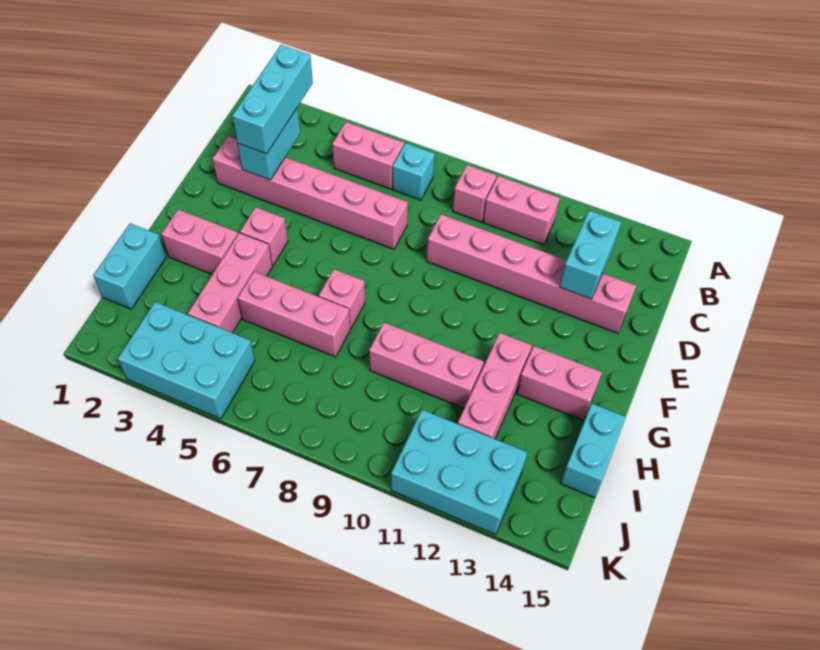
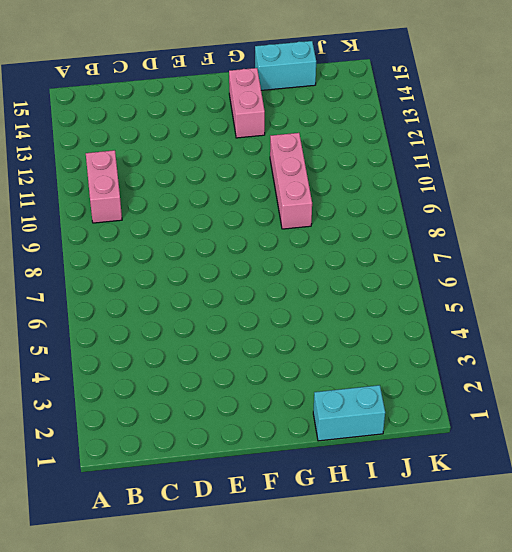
none -> pink brick B5:B6 level 1
none -> cyan brick B7 level 1
none -> pink brick B9 level 1

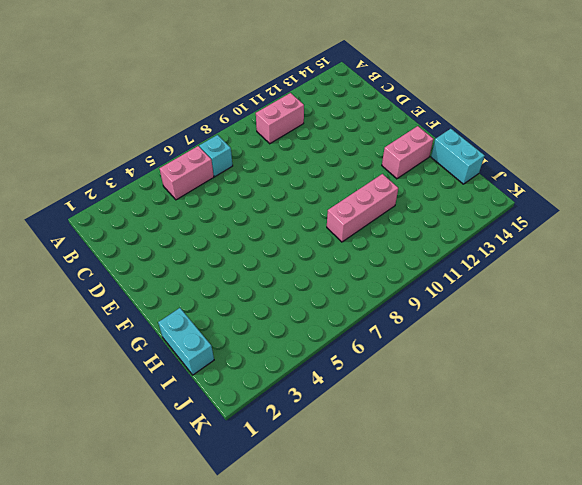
none -> pink brick B9 level 1
none -> pink brick D2:D7 level 1
none -> pink brick D9:D14 level 1

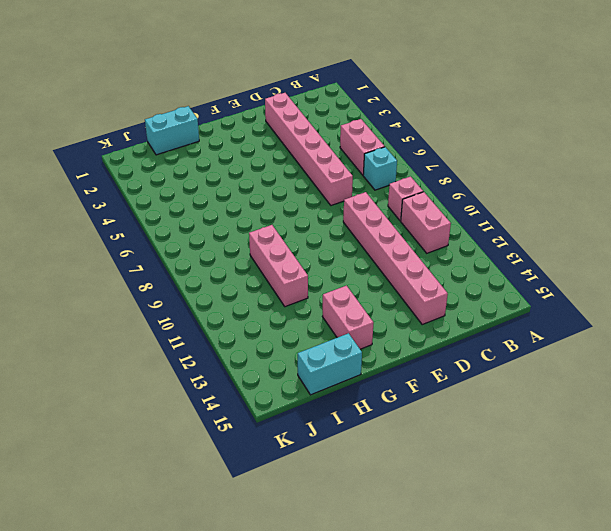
none -> pink brick F4 level 1
none -> pink brick G2:G3 level 1
none -> pink brick G4:I4 level 1

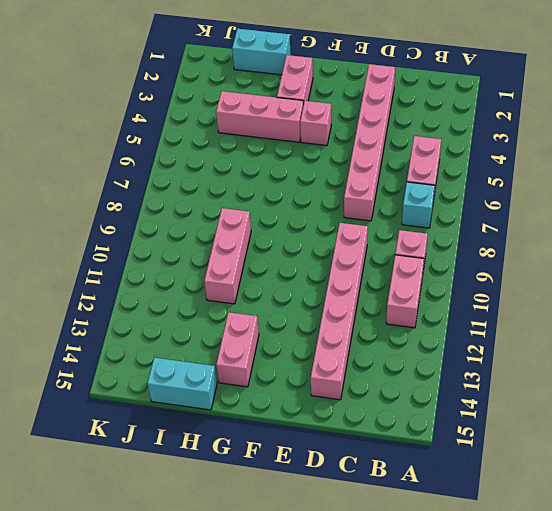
none -> pink brick G7 level 1
none -> pink brick G12:I12 level 1
none -> pink brick H5:H7 level 1

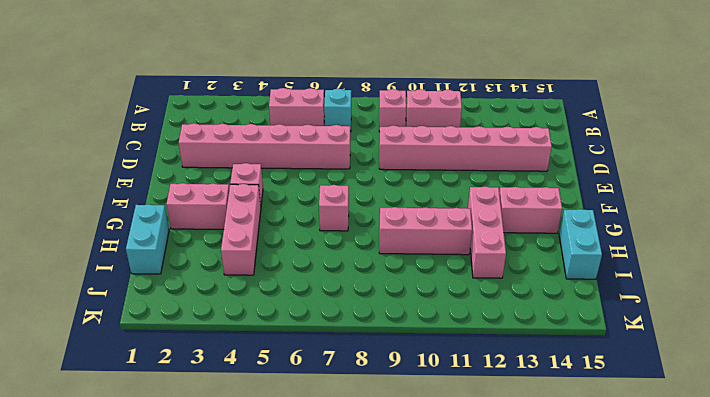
none -> pink brick H5:H7 level 1
none -> cyan brick J3:K5 level 1
none -> cyan brick J11:K13 level 1

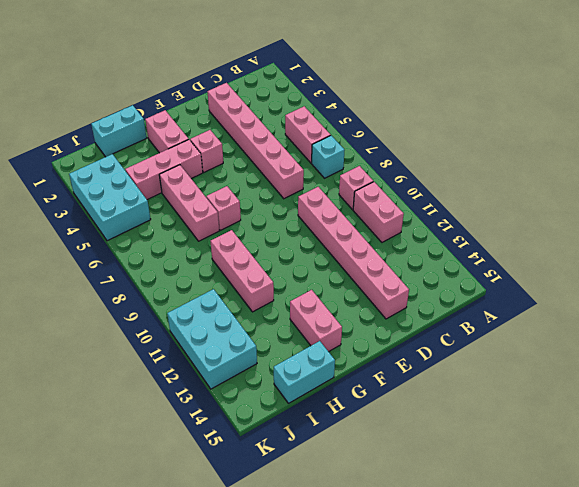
none -> pink brick G12:I12 level 1
none -> cyan brick C3:D3 level 2
none -> cyan brick C13:D13 level 2

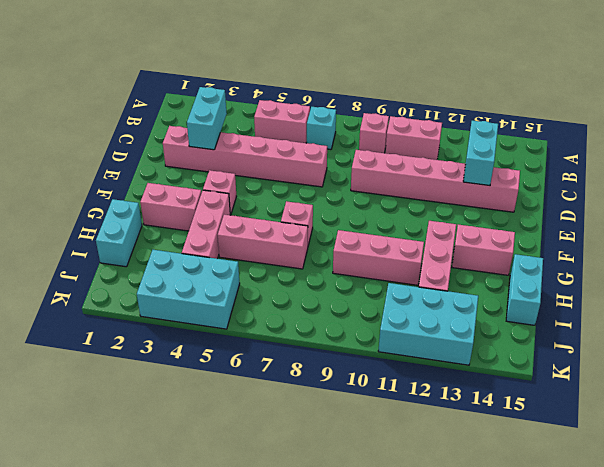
none -> cyan brick B3:D3 level 3

